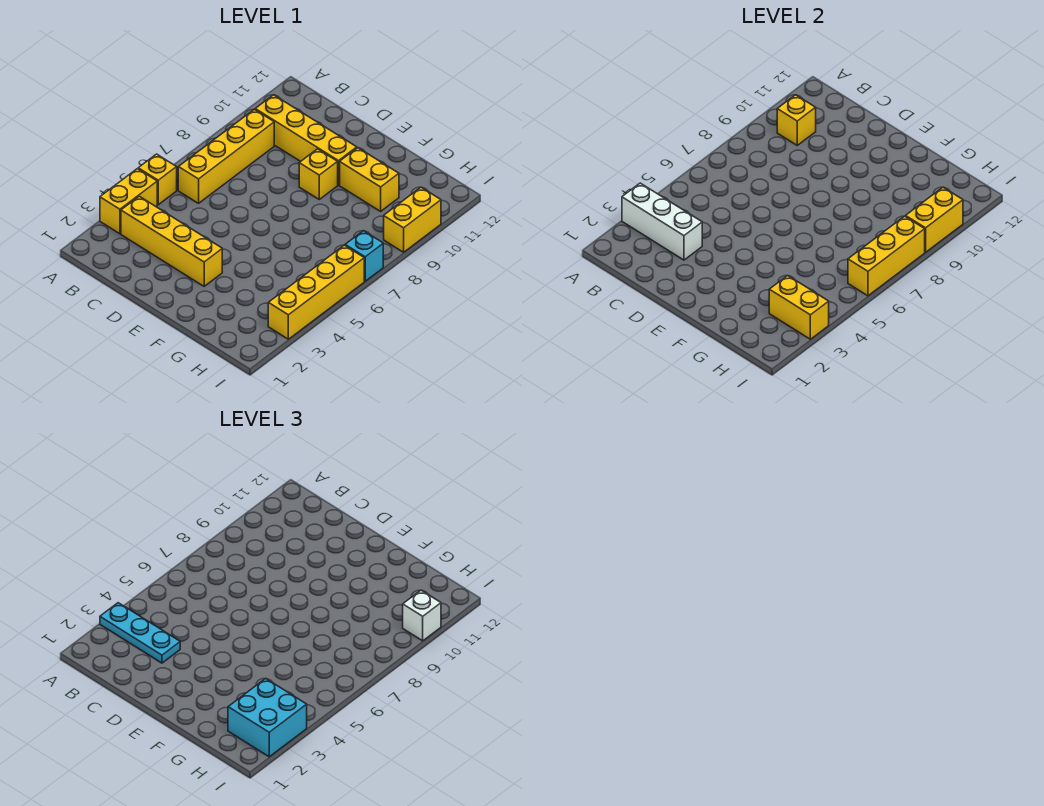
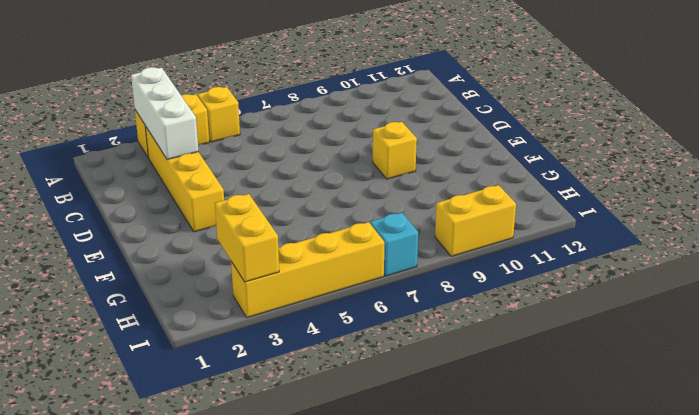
none -> yellow brick B6:B9 level 1
none -> yellow brick B10:E10 level 1
none -> yellow brick F10:G10 level 1

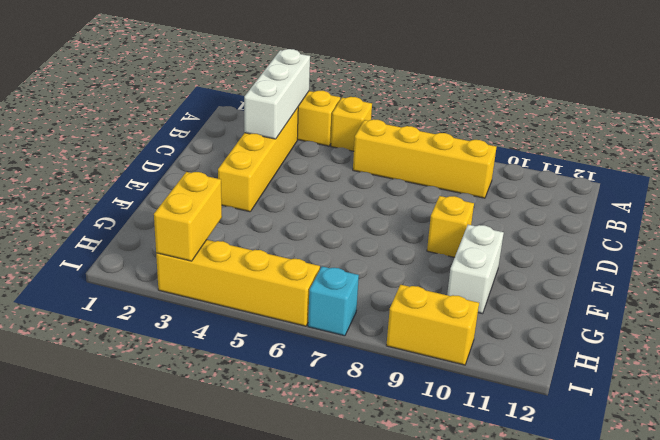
white brick F10:G10 level 1 -> yellow brick F10:G10 level 1
none -> yellow brick B10:E10 level 1
none -> yellow brick B10 level 2
none -> yellow brick I6:I8 level 2

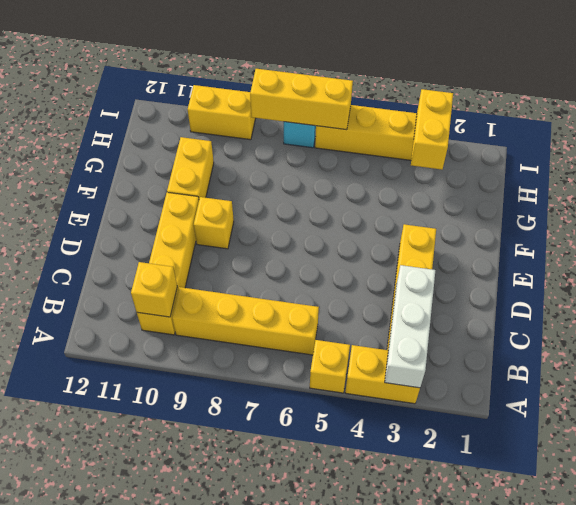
none -> yellow brick I9:I10 level 2
none -> cyan plate A3:C3 level 3
none -> cyan brick H2:I3 level 3

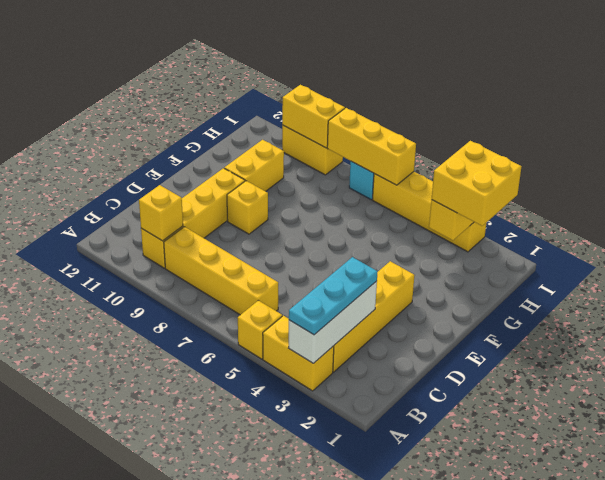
yellow brick H2:I3 level 3 -> cyan brick H2:I3 level 3
none -> white brick I10 level 3

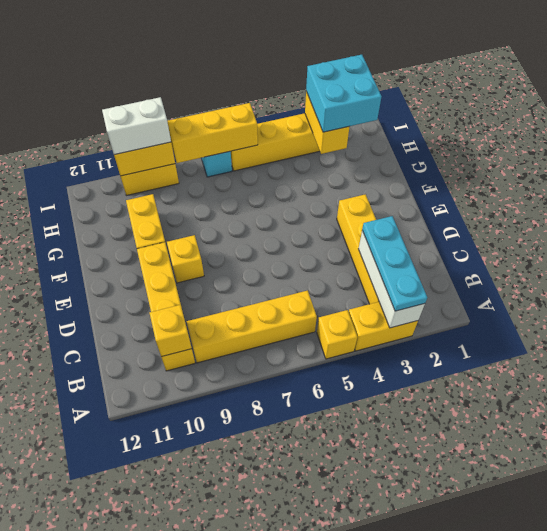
white brick I9:I10 level 3 -> white brick I10 level 3

